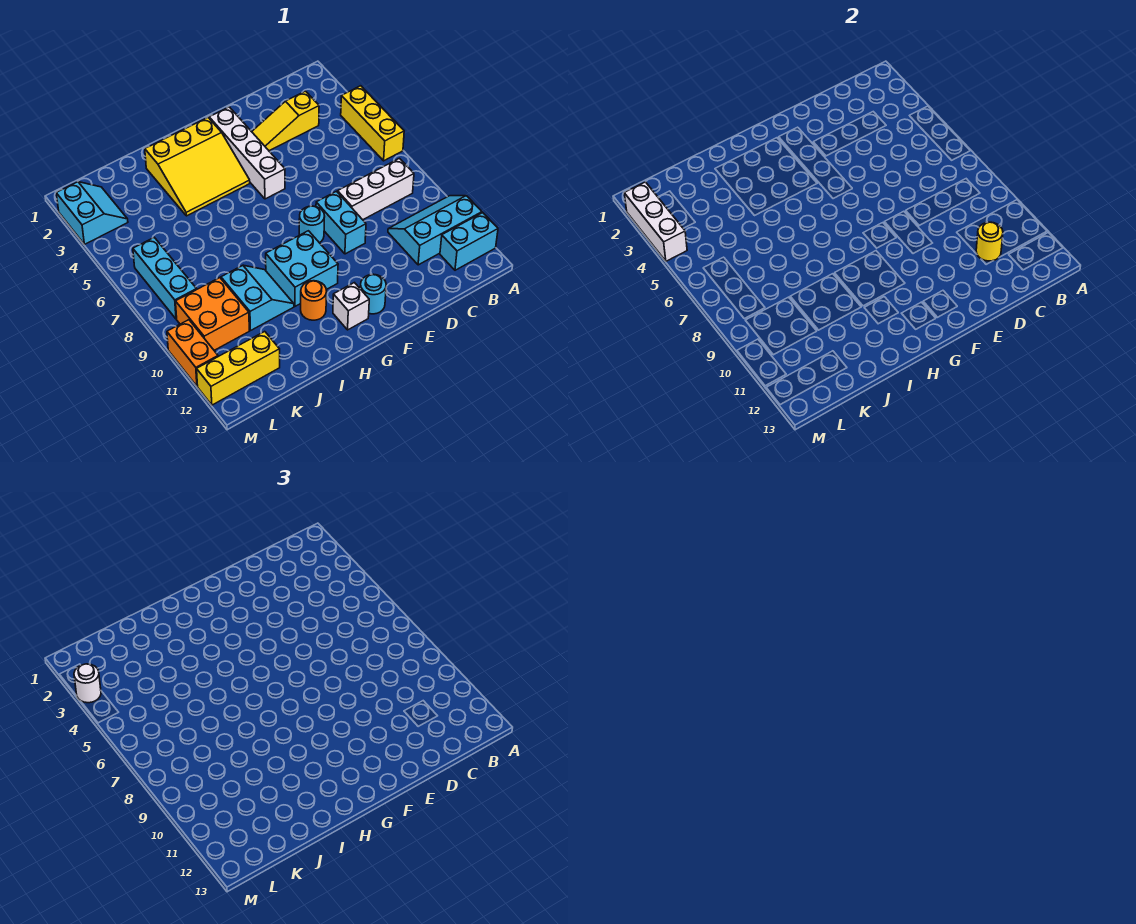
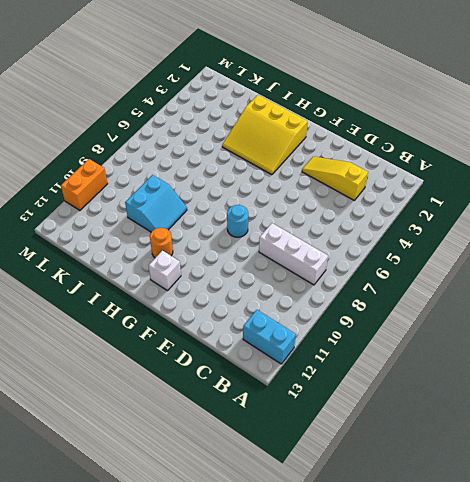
none -> yellow brick A4:A6 level 1
none -> cyan slope A10:C11 level 1 top 11
none -> cyan brick E8:E9 level 1

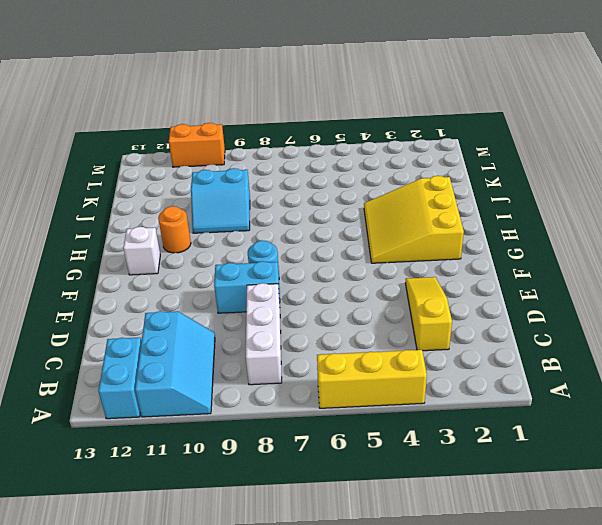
none -> white brick F2:F5 level 1
none -> cyan round brick F12 level 1
none -> cyan brick G9:H10 level 1

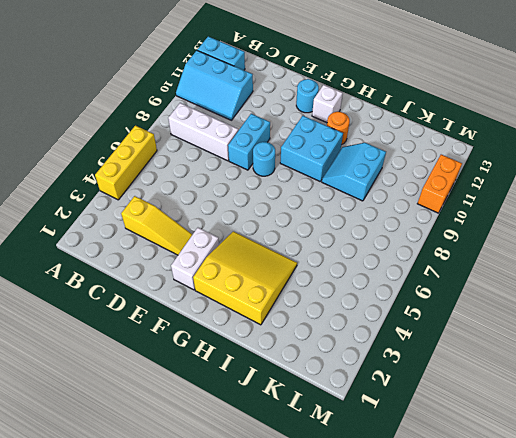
white brick F2:F3 level 1 -> white brick F2:F5 level 1
none -> orange brick K9:L10 level 1
none -> yellow brick K12:M12 level 1
none -> cyan slope L2:M3 level 1 top M

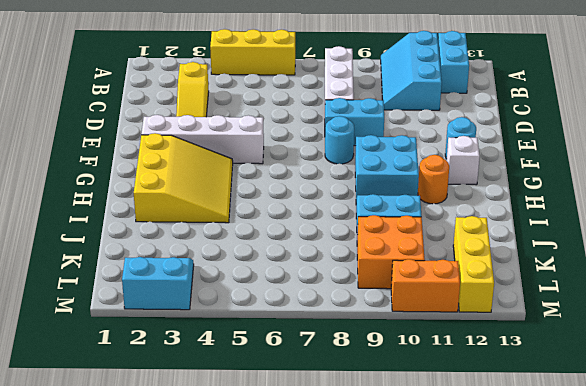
none -> cyan brick L6:L8 level 1
none -> yellow round brick C11 level 2
none -> white brick M2:M4 level 2

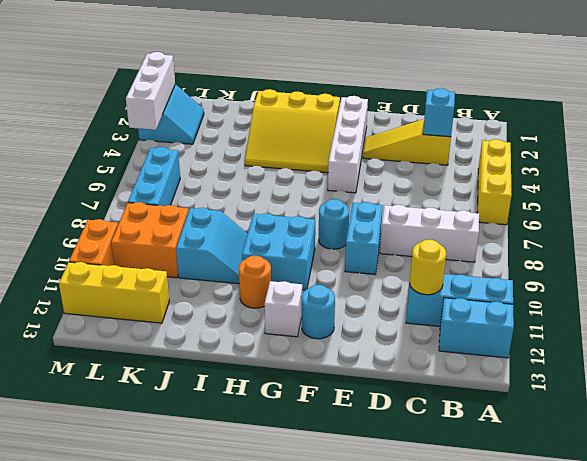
cyan brick C3 level 2 -> none
none -> white round brick M3 level 3

